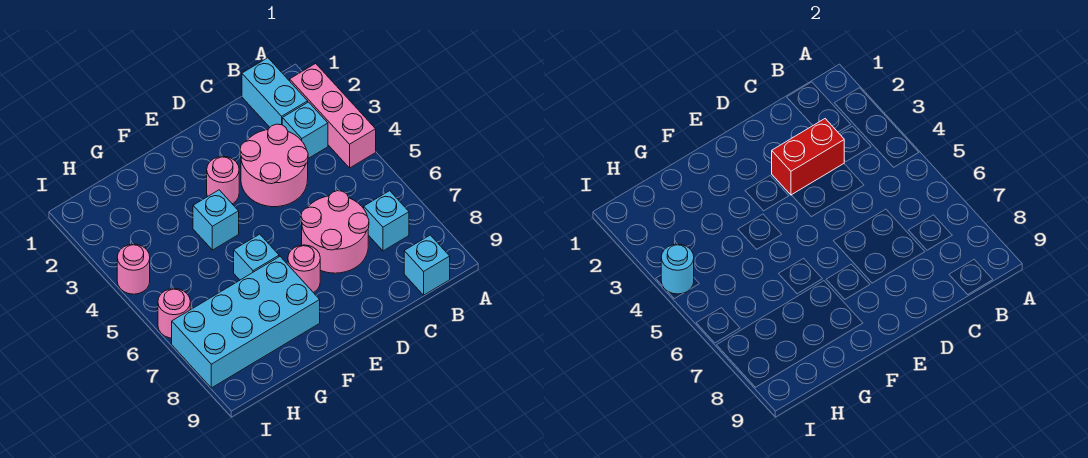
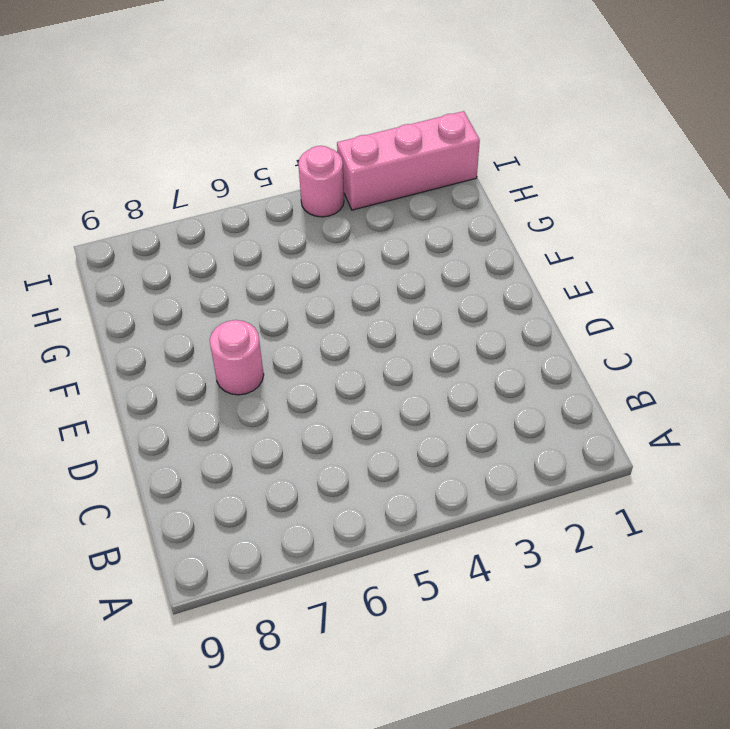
pink brick I1:I3 level 1 -> pink brick A2:A4 level 1
none -> cyan brick B1:B2 level 1
none -> cyan brick B3 level 1
none -> cyan brick B7 level 1

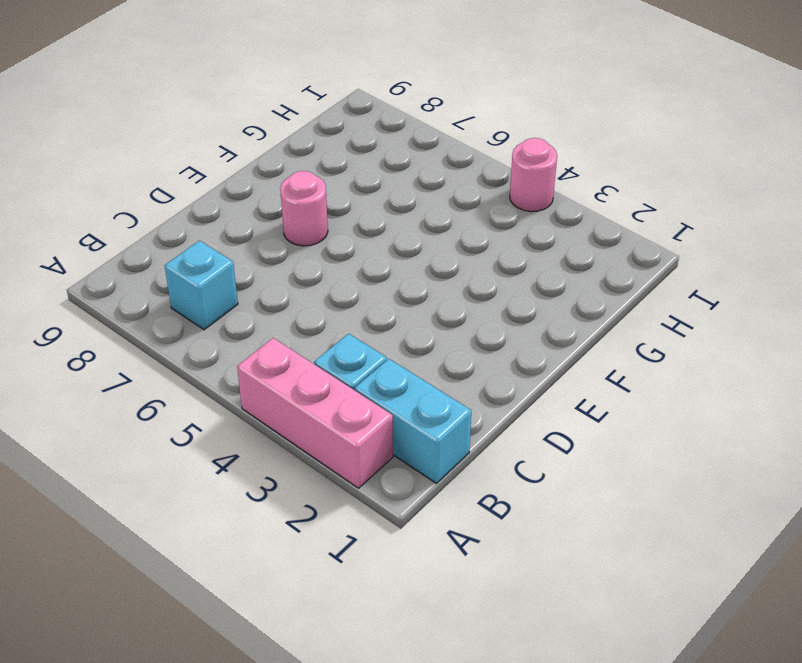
none -> cyan brick B9 level 1
none -> pink round brick C3:D4 level 1
none -> pink round brick C6:D7 level 1

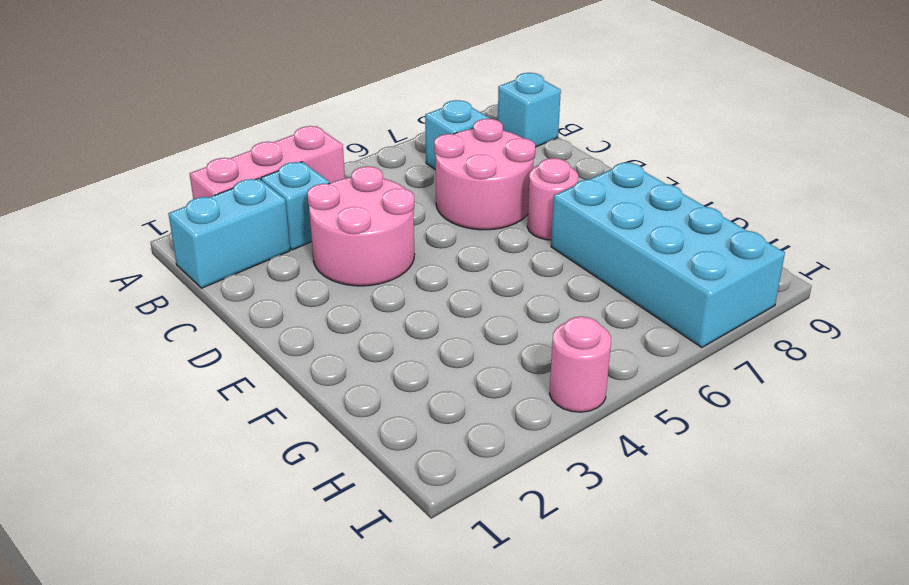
none -> pink round brick E3 level 1
none -> cyan brick F4 level 1
none -> cyan brick F6 level 1

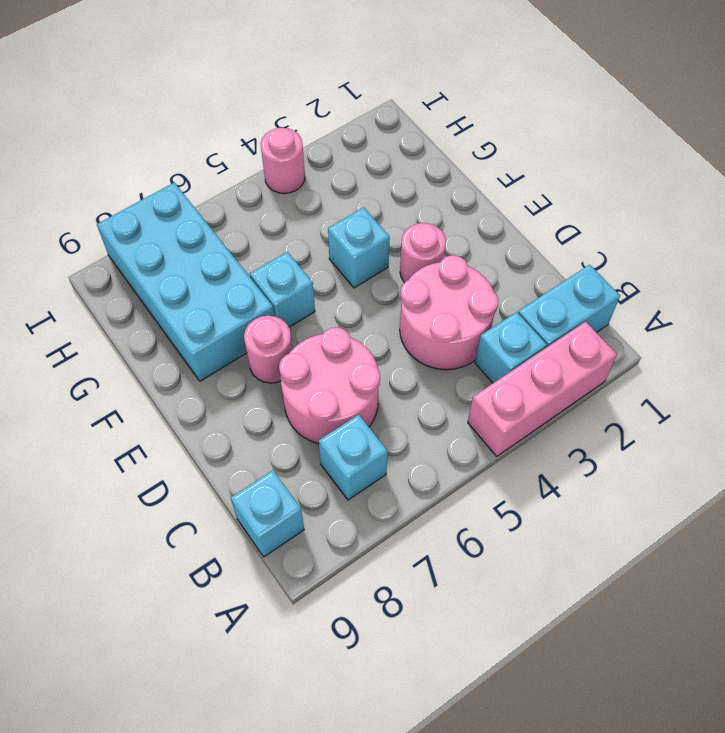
none -> pink round brick I6 level 1
none -> red brick C3:D3 level 2
none -> cyan round brick I4 level 2

